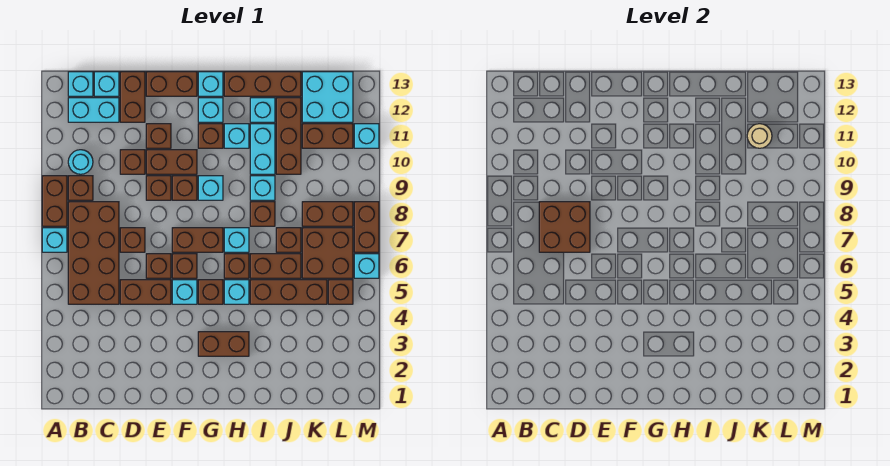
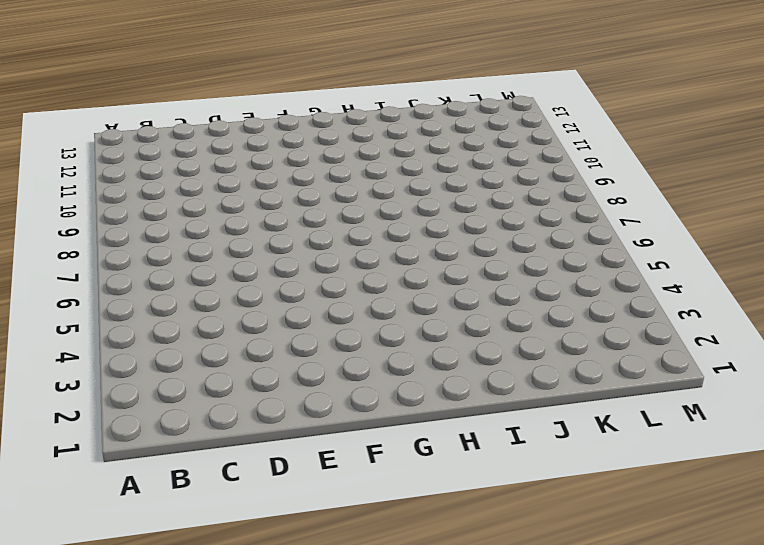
none -> cyan brick A7 level 1
none -> brown brick A8:A9 level 1
none -> brown brick B5:C8 level 1
none -> brown brick B9 level 1

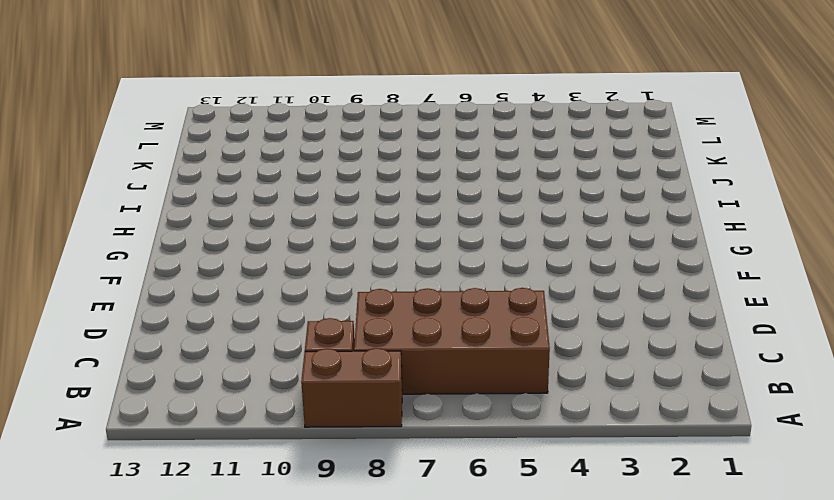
none -> cyan brick A7 level 1
none -> cyan round brick B10 level 1
none -> cyan brick B12:C12 level 1
none -> cyan brick B13 level 1

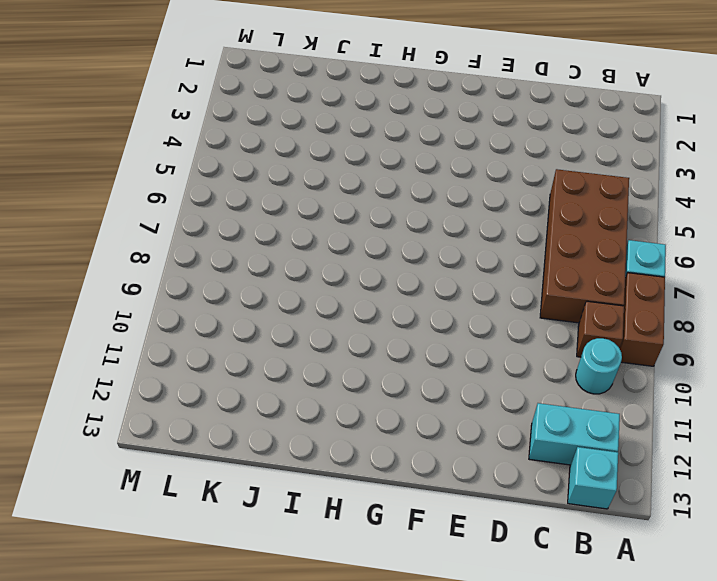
none -> cyan brick C13 level 1
none -> brown brick D5:E5 level 1
none -> brown brick D7 level 1
none -> brown brick D10 level 1

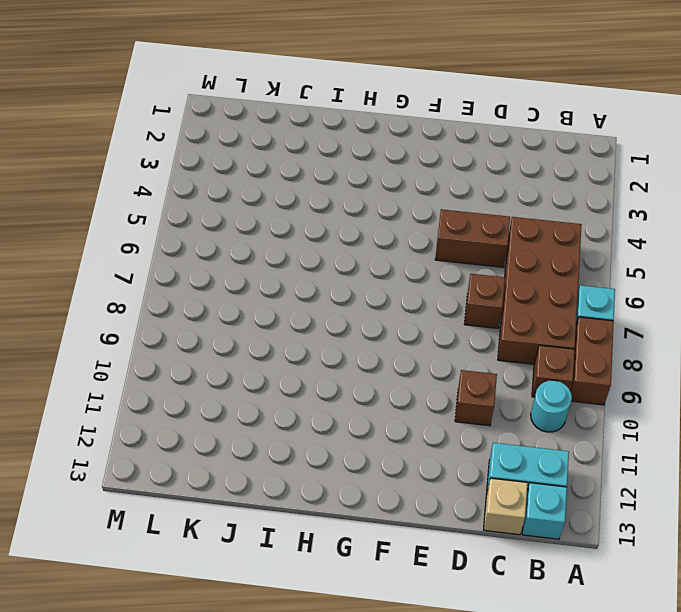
tan brick C13 level 1 -> cyan brick C13 level 1
none -> brown brick D12:D13 level 1
none -> brown brick E6 level 1
none -> brown brick E9 level 1
none -> brown brick E10:F10 level 1

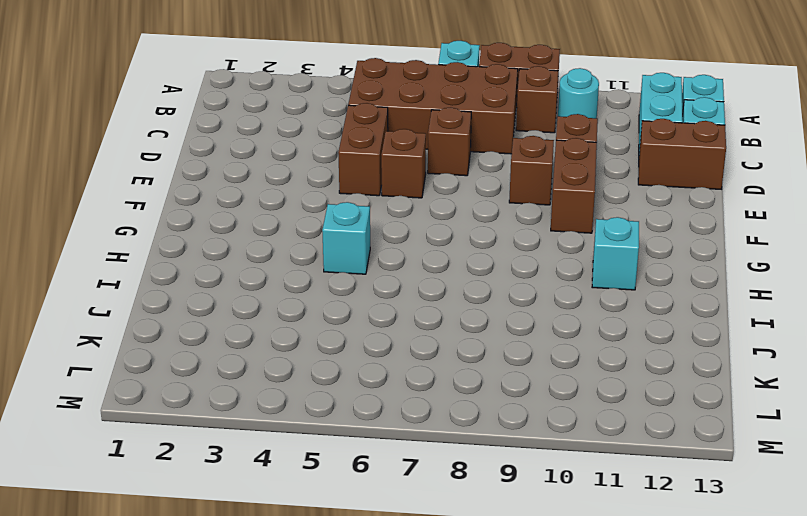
none -> brown brick E11 level 1
none -> brown brick E13:F13 level 1
none -> cyan brick F5 level 1
none -> brown brick F6 level 1

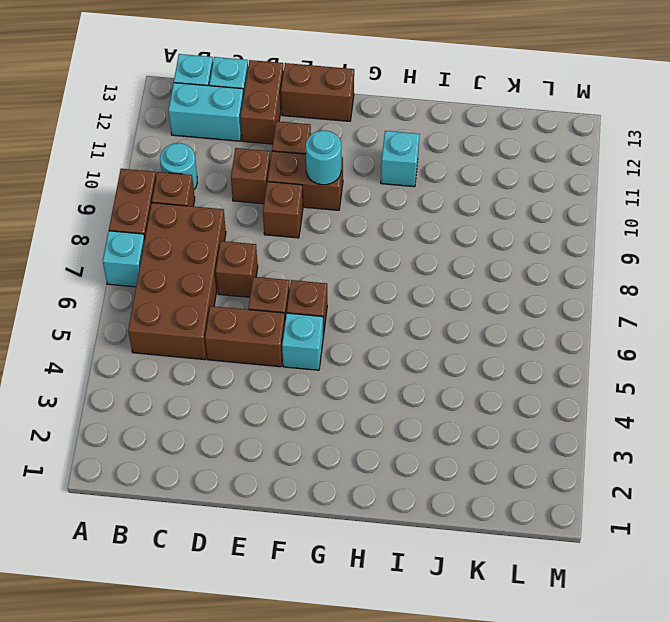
cyan round brick F10 level 2 -> none
none -> brown brick F7:G7 level 1
none -> brown brick F9 level 1
none -> brown brick G3:H3 level 1
none -> brown brick G5 level 1

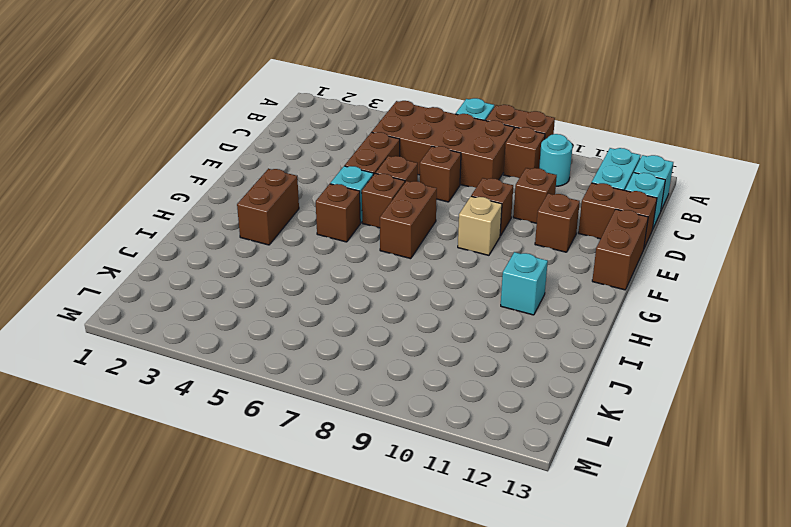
tan brick F9 level 1 -> brown brick F9 level 1
none -> brown brick E10:F10 level 1
none -> cyan brick G9 level 1
none -> brown brick G11 level 1
none -> cyan brick G12 level 1

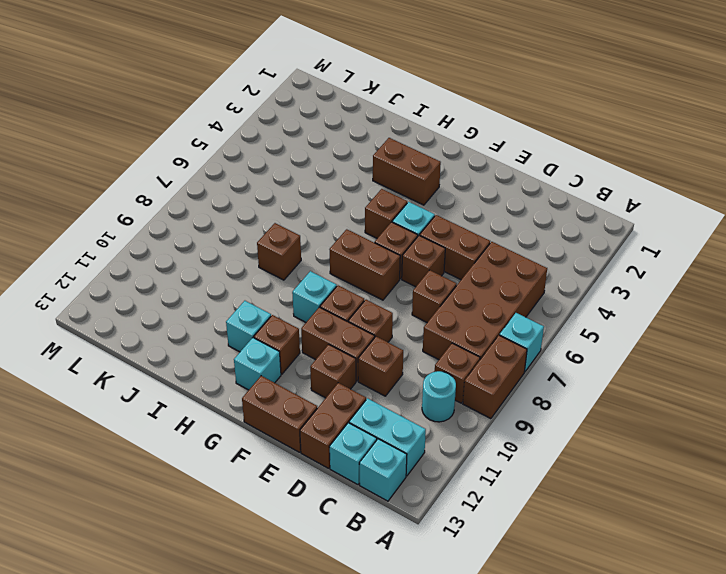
none -> cyan brick G13 level 1
none -> cyan brick H5 level 1
none -> brown brick H6 level 1
none -> cyan brick H7 level 1

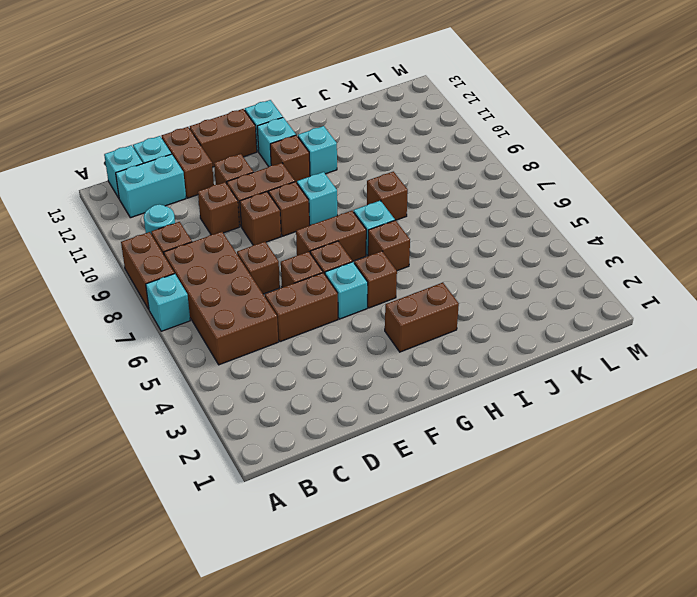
none -> cyan brick H5 level 1
none -> brown brick H13:J13 level 1
none -> brown brick I5:K5 level 1
none -> brown brick I6:J6 level 1

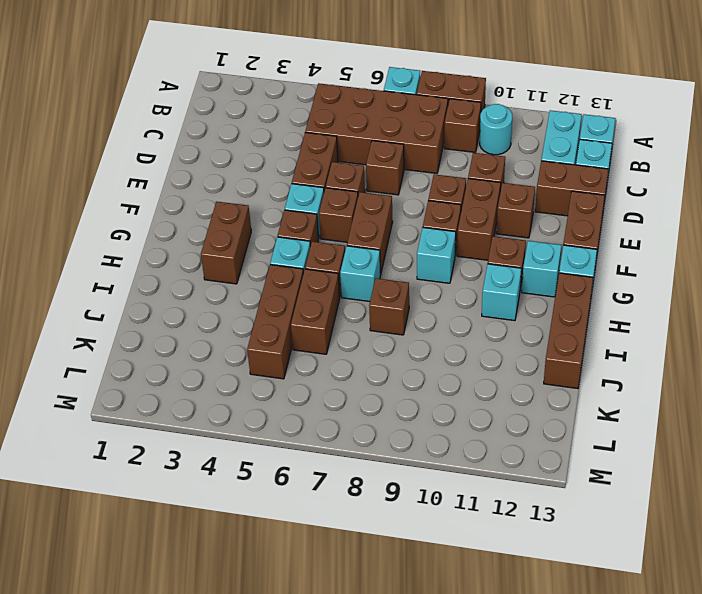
none -> cyan brick I9 level 1
none -> cyan brick I10:I11 level 1
none -> cyan brick I12 level 1
none -> brown brick J7 level 1

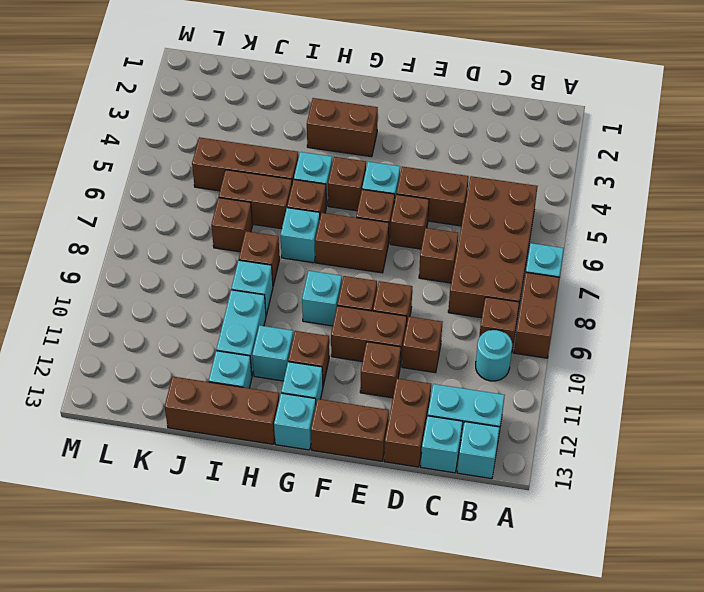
none -> brown brick J10:J12 level 1
none -> brown brick K6:L7 level 1
none -> brown brick K8:L8 level 1
none -> brown brick K11:L11 level 1

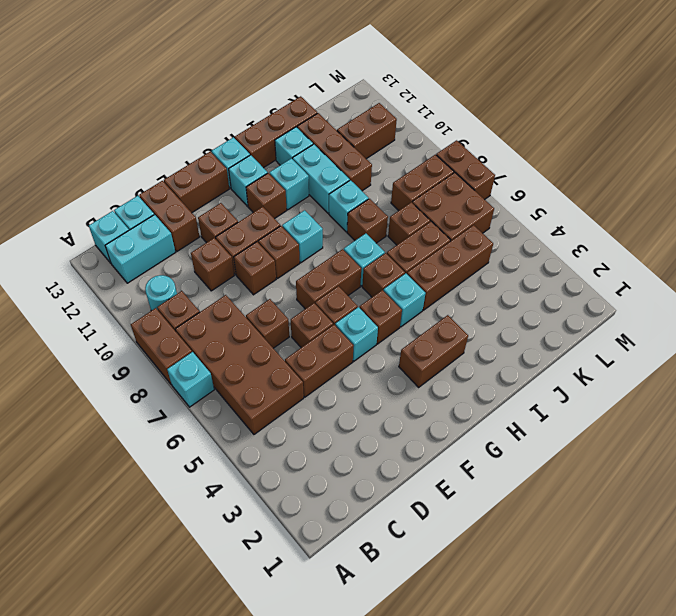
none -> cyan brick K12:L13 level 1
none -> brown brick L5 level 1
none -> cyan brick M6 level 1
none -> cyan brick M11 level 1

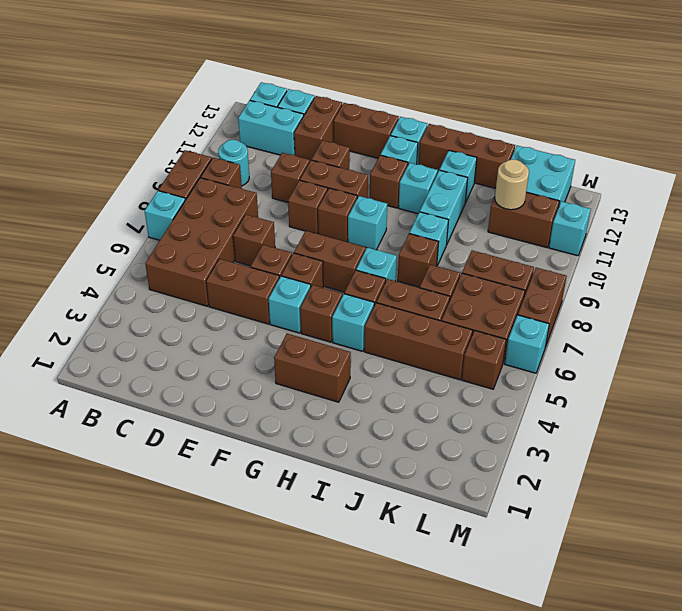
none -> brown brick J10:J12 level 1
none -> brown brick C7:D8 level 2

